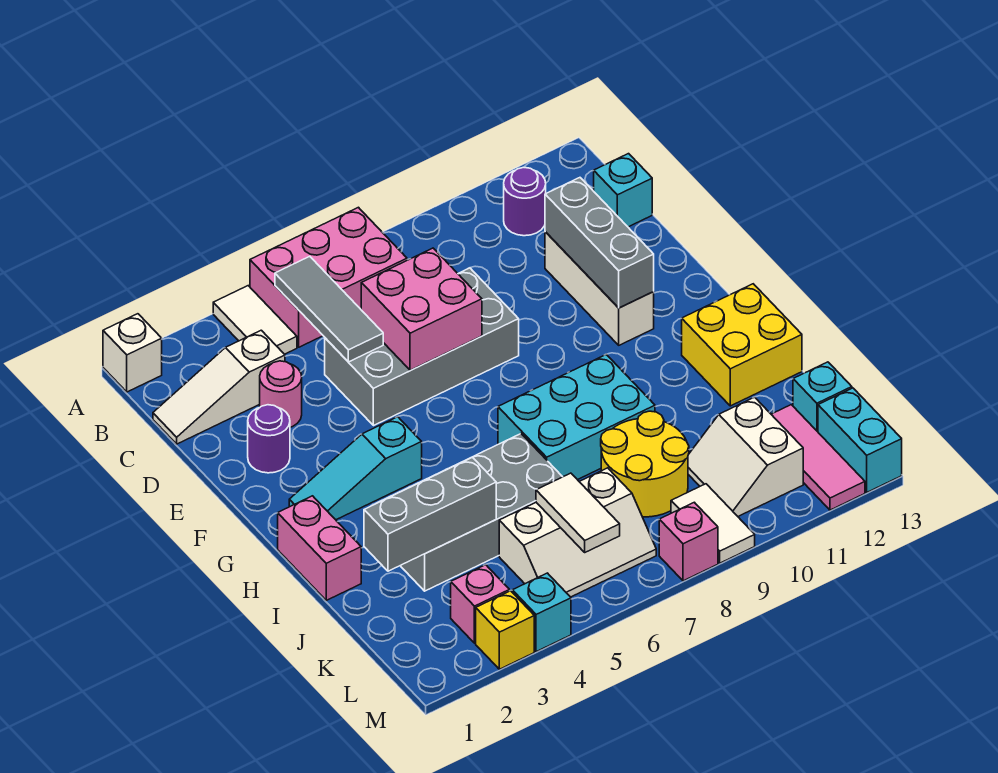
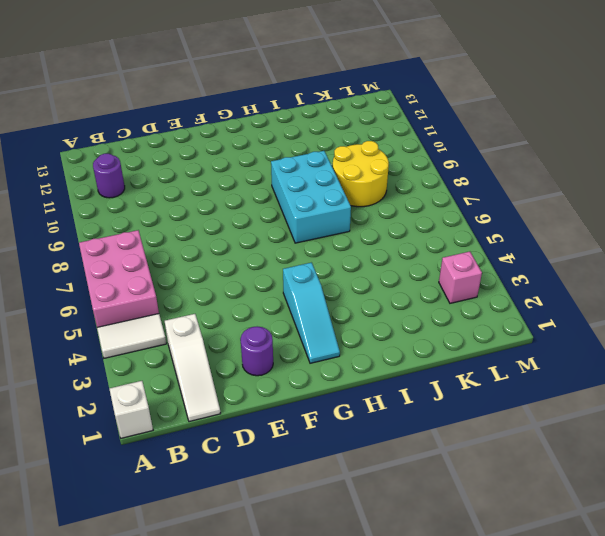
none -> cyan brick C13 level 1
none -> pink round brick D3 level 1
none -> grey brick D5:E8 level 1
none -> white brick D11:F11 level 1

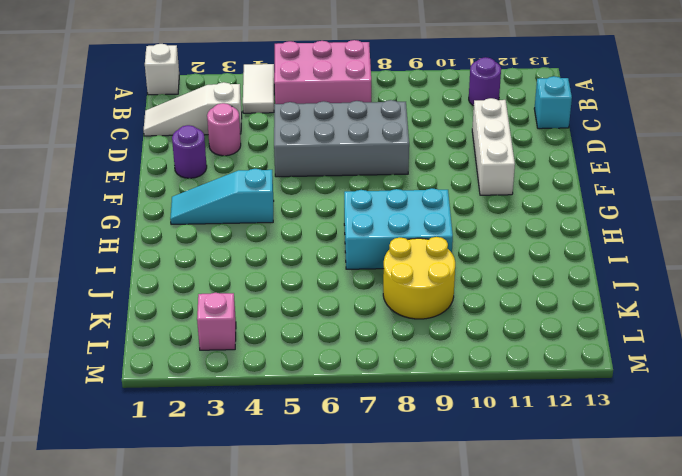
none -> pink brick H1:I1 level 1
none -> yellow brick H12:I13 level 1
none -> grey brick I3:J6 level 1
none -> white slope K5:L7 level 1 top K

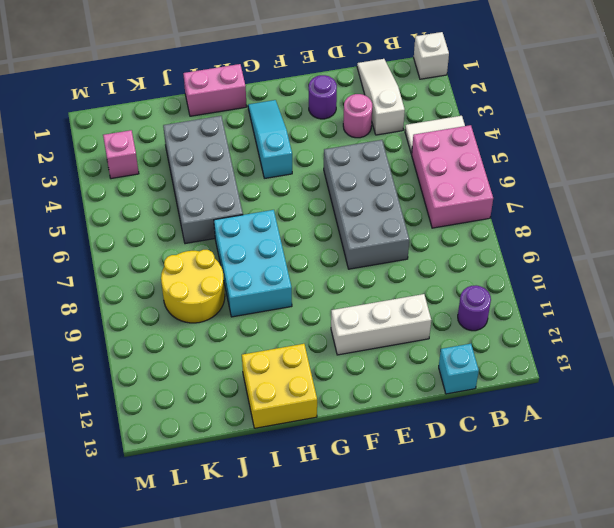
none -> white slope K5:L7 level 1 top K
none -> white slope K10:L11 level 1 top 11
none -> pink tile K12:M12 level 1
none -> cyan brick K13 level 1

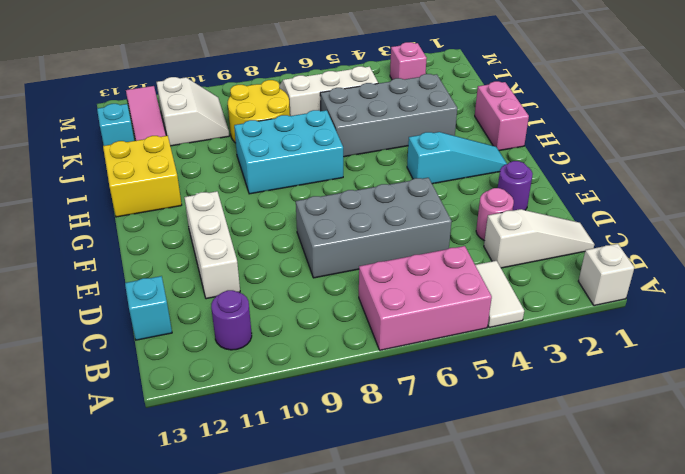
none -> white tile L9:M9 level 1
none -> cyan brick L13:M13 level 1
none -> yellow brick M3 level 1
none -> cyan brick M4 level 1

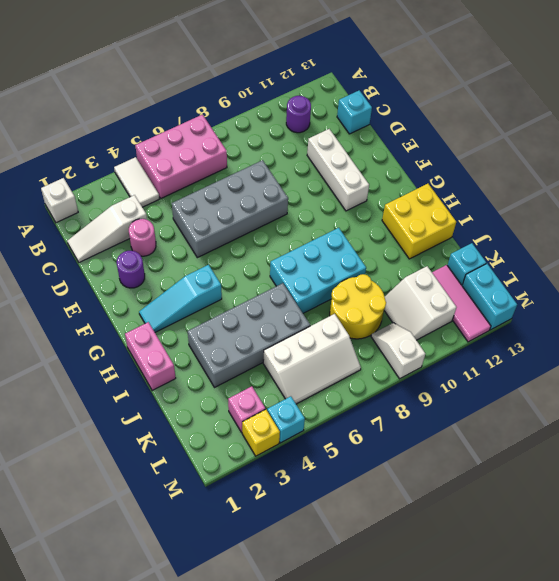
white slope L9:M9 level 1 top M -> white tile L9:M9 level 1
none -> pink brick M8 level 1
none -> grey tile B5:D5 level 2
none -> pink brick D6:E7 level 2
none -> grey brick D11:F11 level 2

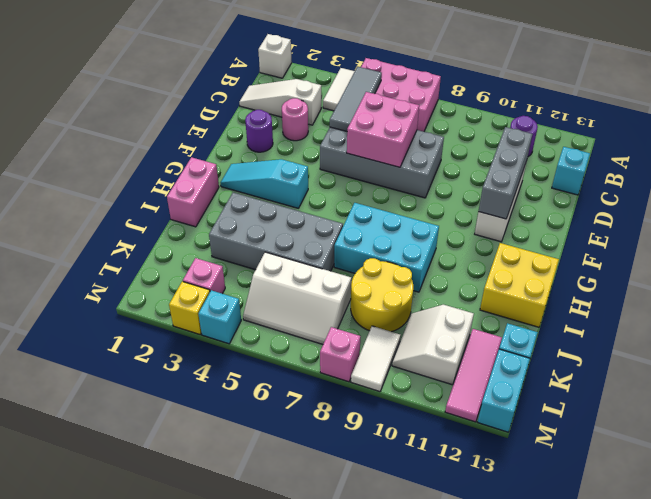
none -> grey brick J2:J4 level 2
none -> white tile K6:L6 level 2

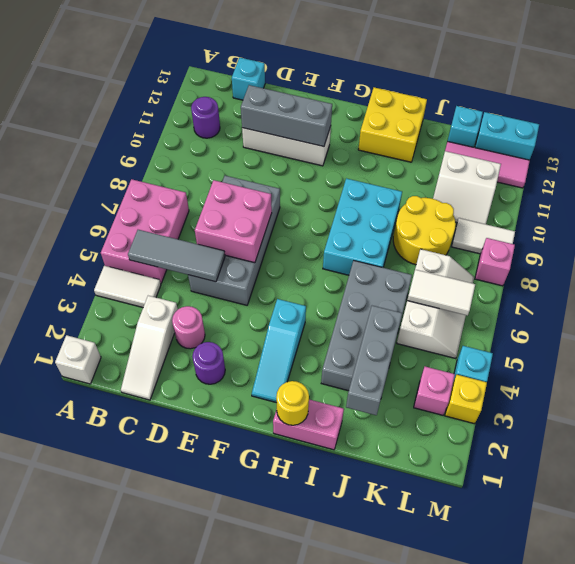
yellow round brick H1 level 2 -> none

